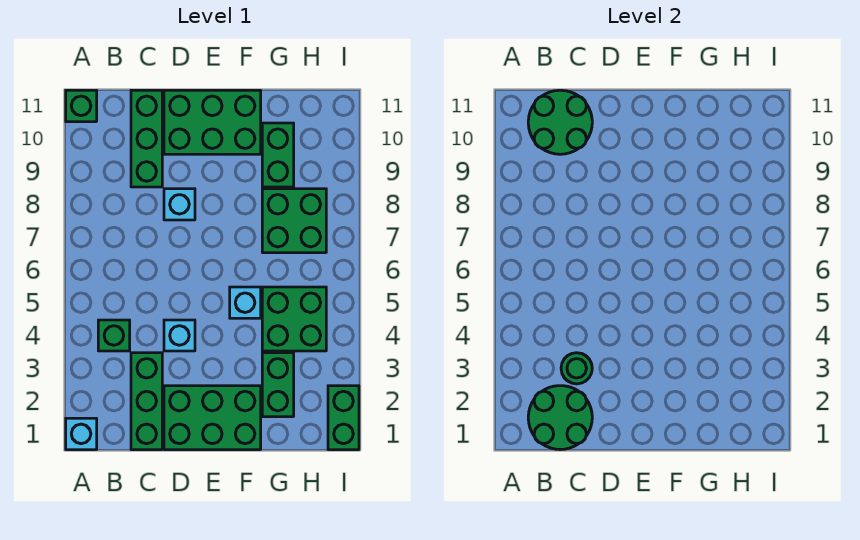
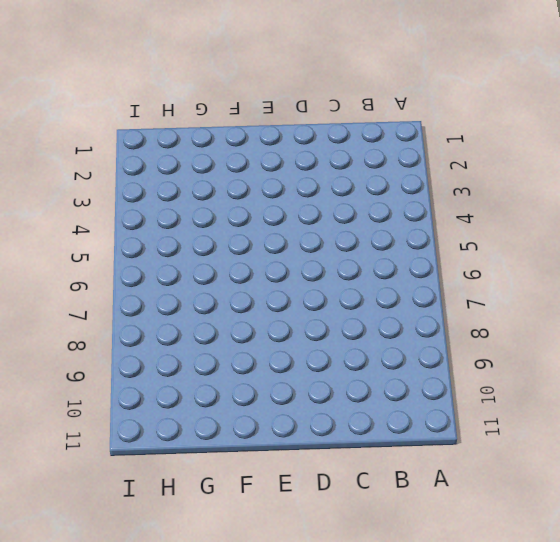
none -> cyan brick A1 level 1
none -> green brick A11 level 1
none -> green brick B4 level 1

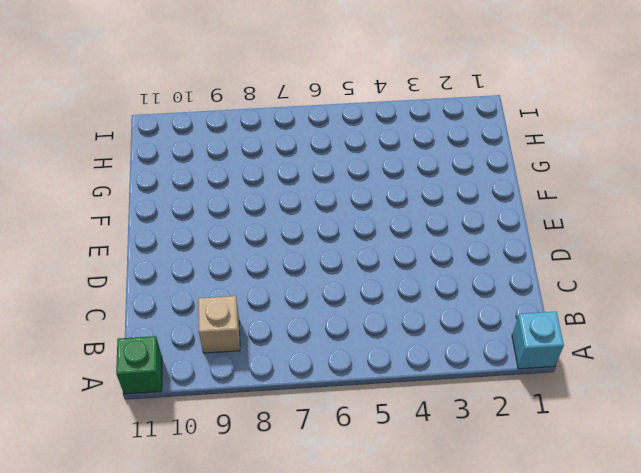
tan brick B9 level 1 -> none
none -> green brick B4 level 1
none -> green brick C1:C3 level 1
none -> green brick C9:C11 level 1

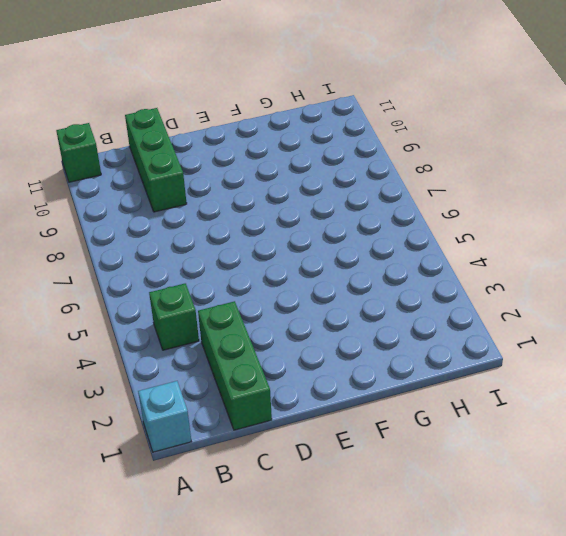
none -> green brick D1:F2 level 1
none -> cyan brick D4 level 1
none -> cyan brick D8 level 1

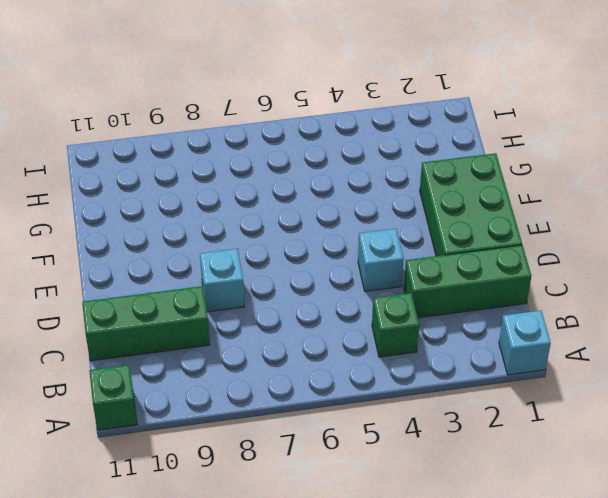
none -> green brick D10:F11 level 1
none -> cyan brick F5 level 1
none -> green brick G2:G3 level 1

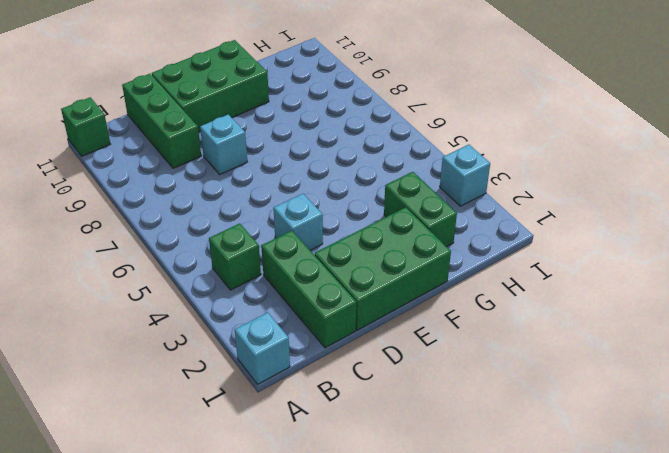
cyan brick I3 level 1 -> cyan brick F5 level 1
none -> green brick G4:H5 level 1
none -> green brick G7:H8 level 1
none -> green brick G9:G10 level 1

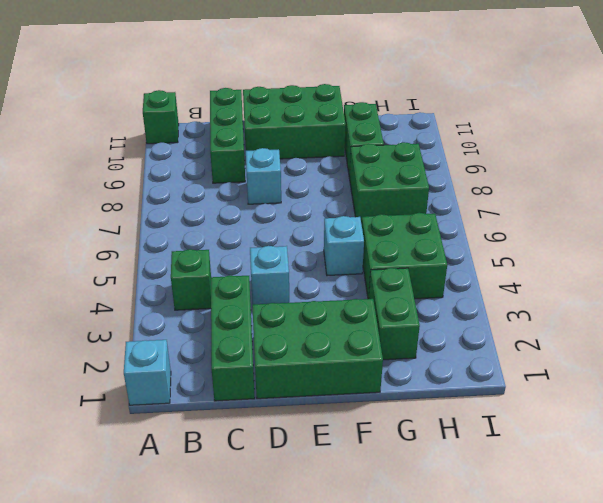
none -> green brick I1:I2 level 1
none -> green round brick B1:C2 level 2
none -> green round brick B10:C11 level 2

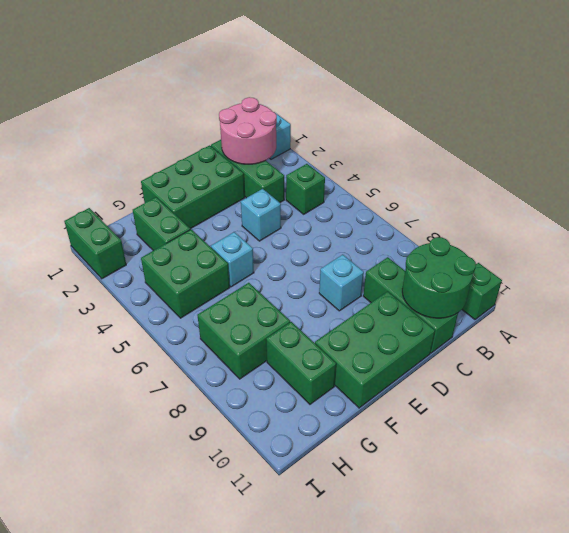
pink round brick B1:C2 level 2 -> green round brick B1:C2 level 2
none -> green round brick C3 level 2

